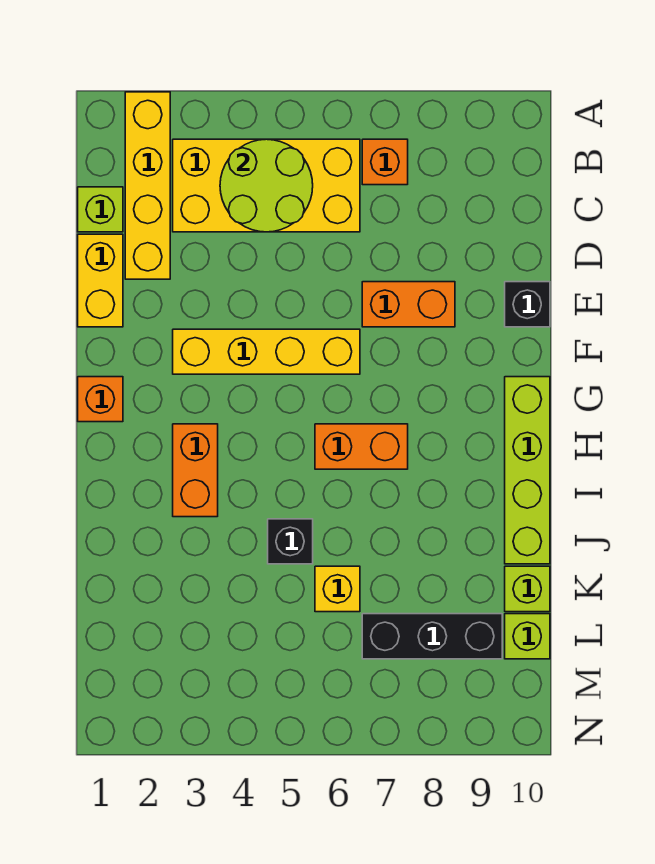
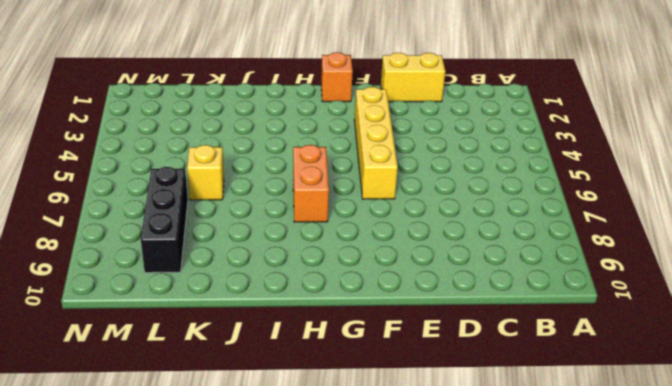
none -> yellow brick A2:D2 level 1
none -> yellow brick B3:C6 level 1
none -> orange brick B7 level 1

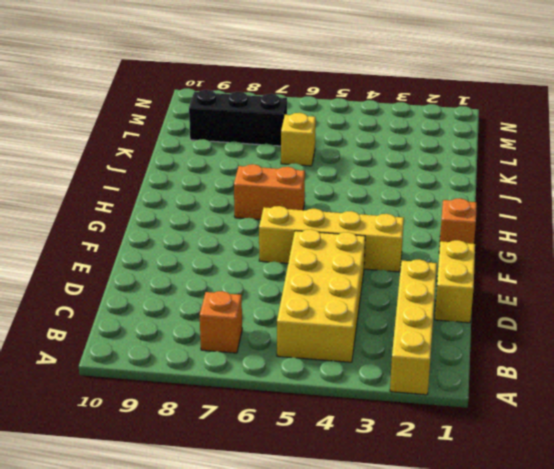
yellow brick B4:E5 level 1 -> yellow brick B3:C6 level 1
none -> lime brick C1 level 1
none -> orange brick E7:E8 level 1
none -> black brick E10 level 1

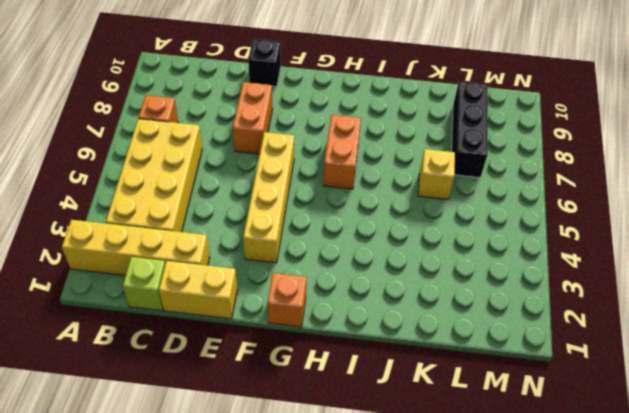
none -> lime brick G10:J10 level 1
none -> orange brick H3:I3 level 1
none -> black brick J5 level 1

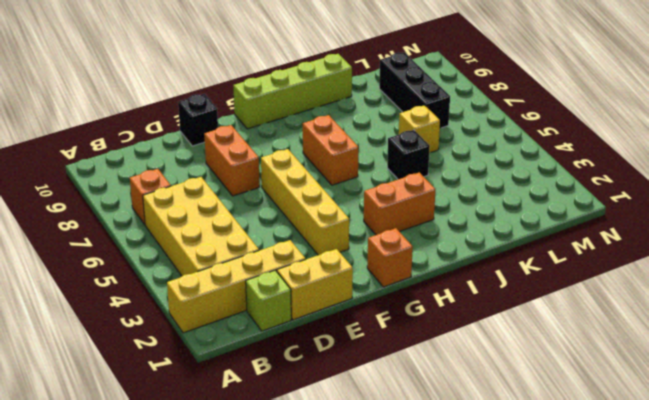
none -> lime brick K10 level 1
none -> lime brick L10 level 1
none -> lime round brick B4:C5 level 2

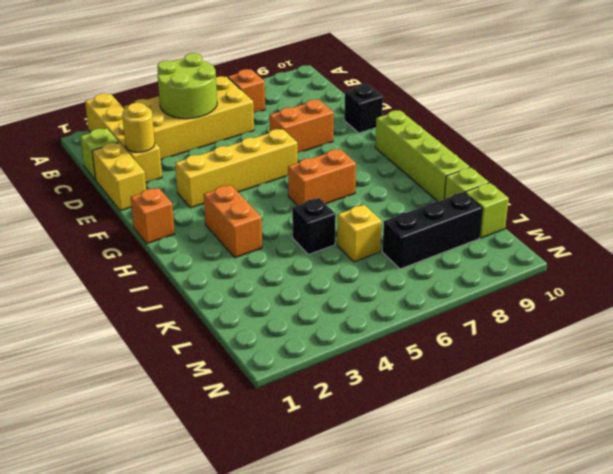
yellow round brick D2 level 2 -> none

